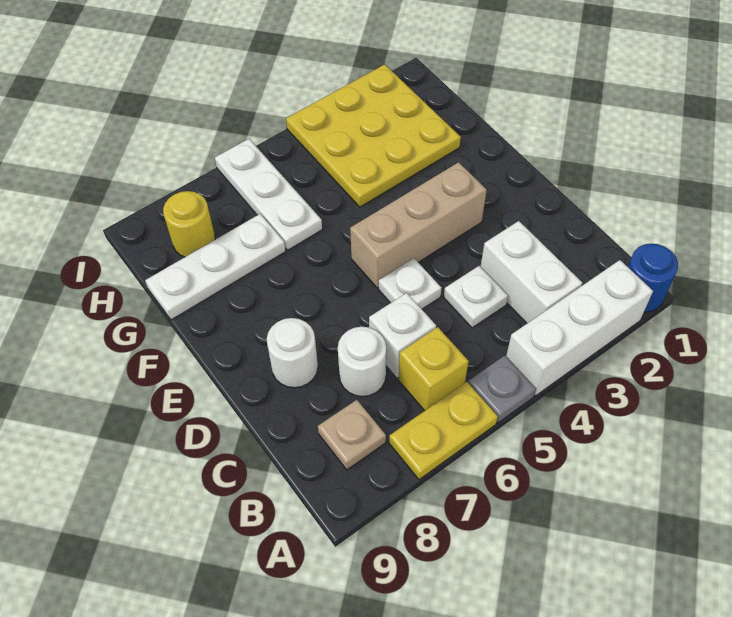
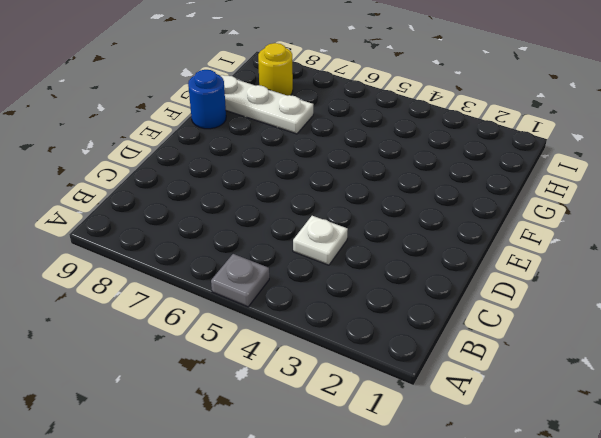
blue round brick F9 level 1 -> blue round brick A1 level 1
none -> white brick A2:A4 level 1
none -> yellow plate A6:A7 level 1
none -> white brick B3:C3 level 1

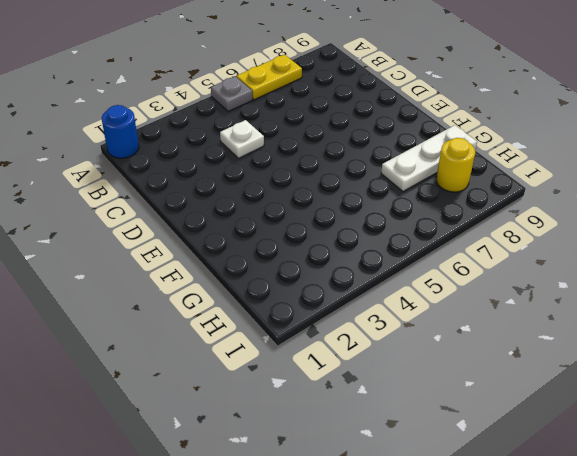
none -> white brick A2:A4 level 1
none -> white brick B3:C3 level 1
none -> yellow brick B6 level 1

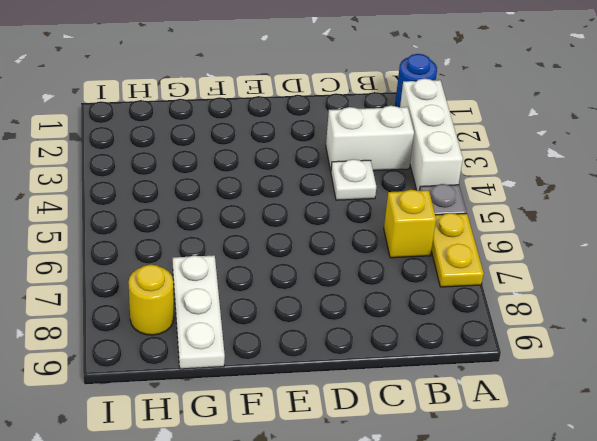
none -> tan plate B8 level 1
none -> white brick C6 level 1
none -> white round brick C7 level 1

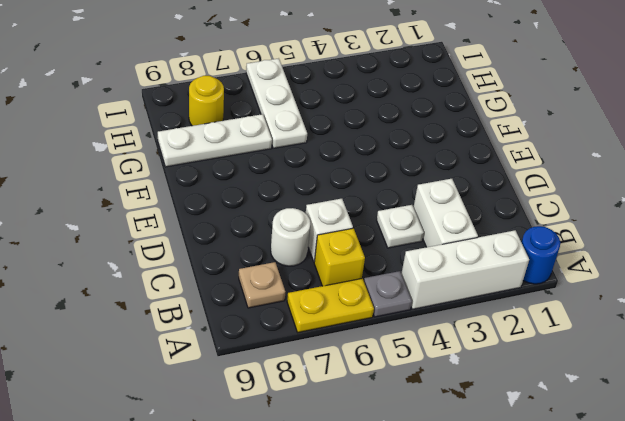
none -> white plate D5 level 1
none -> white round brick D8 level 1
none -> tan brick E3:E5 level 1

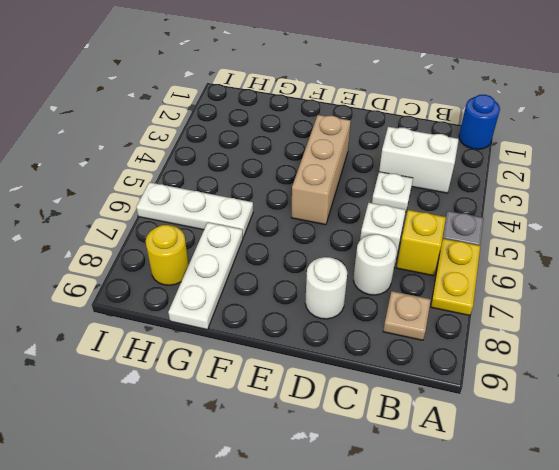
none -> white brick A2:A4 level 1
none -> white plate D5 level 1
none -> yellow plate G2:I4 level 1

